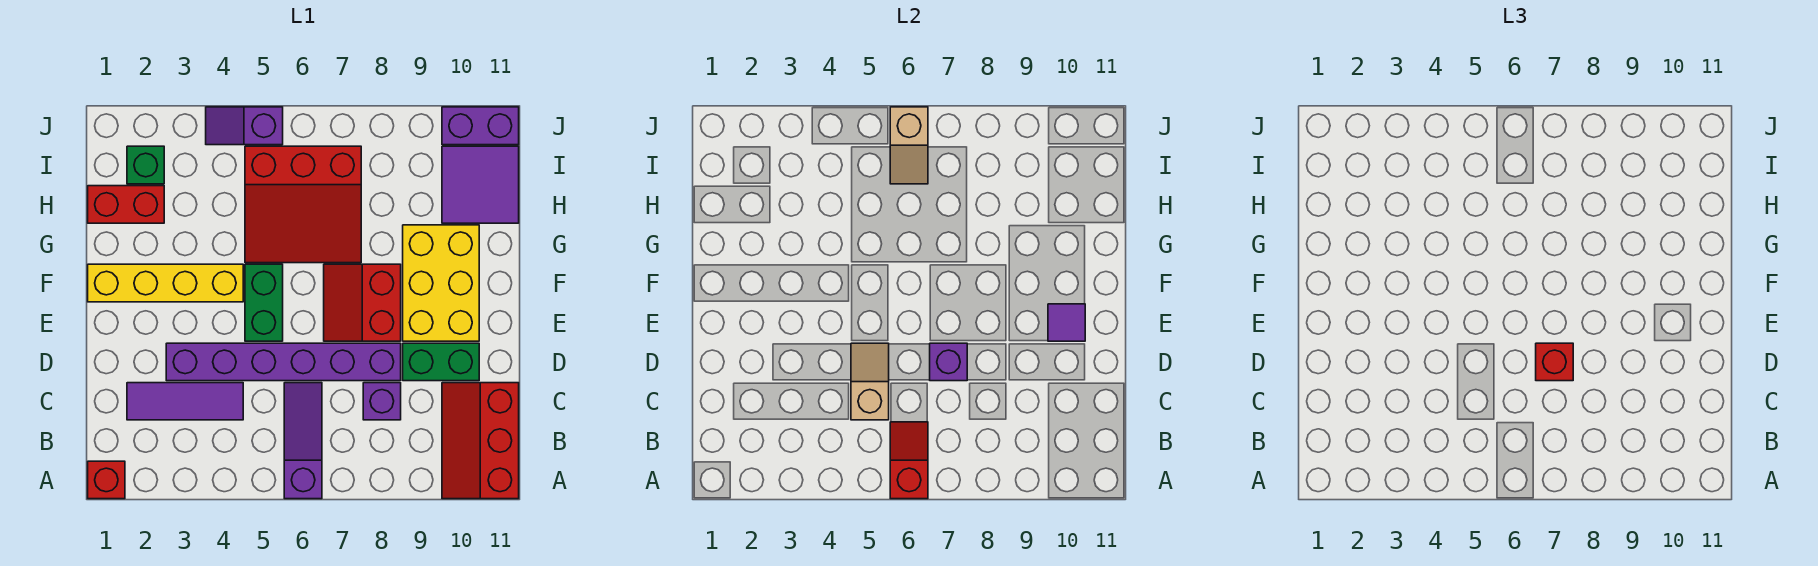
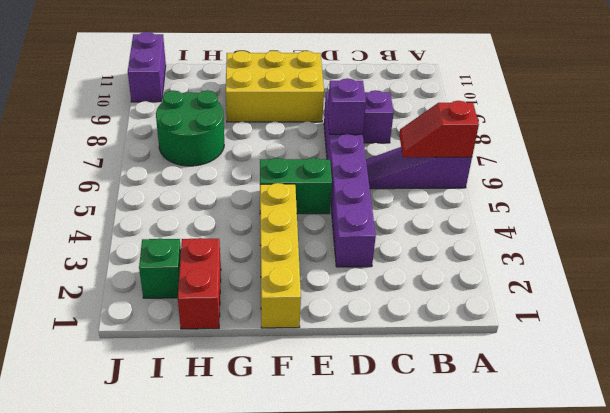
green round brick H7:I8 level 1 -> red slope G5:I7 level 1 top I
none -> red brick A1 level 1
none -> red slope A10:C11 level 1 top 11
none -> purple tile C2:C4 level 1

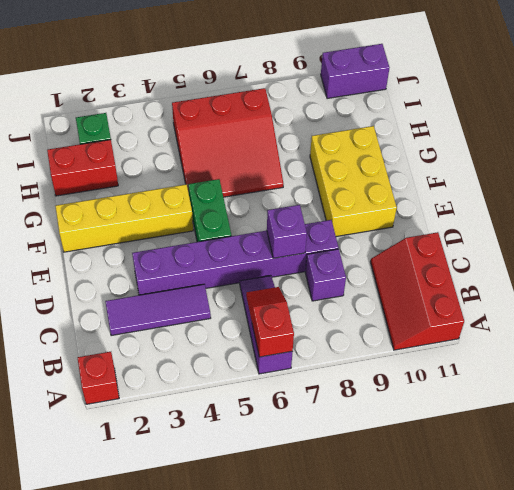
none -> green brick D9:D10 level 1
none -> red slope E7:F8 level 1 top 8
none -> purple tile H10:I11 level 1

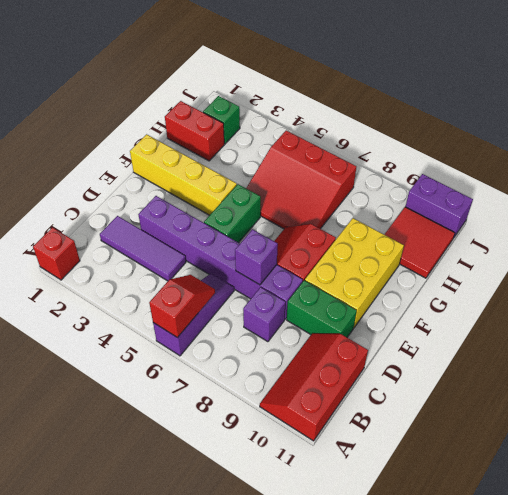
red tile H10:I11 level 1 -> purple tile H10:I11 level 1
none -> purple slope J4:J5 level 1 top 5
none -> tan slope C5:D5 level 2 top C
none -> purple tile E10 level 2

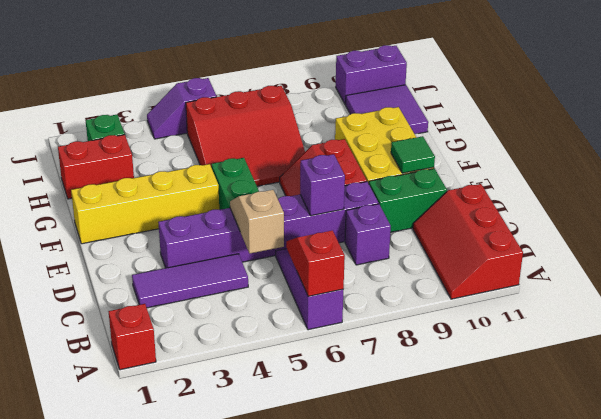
green tile E10 level 2 -> purple tile E10 level 2
none -> tan slope I6:J6 level 2 top J
none -> red brick D7 level 3

